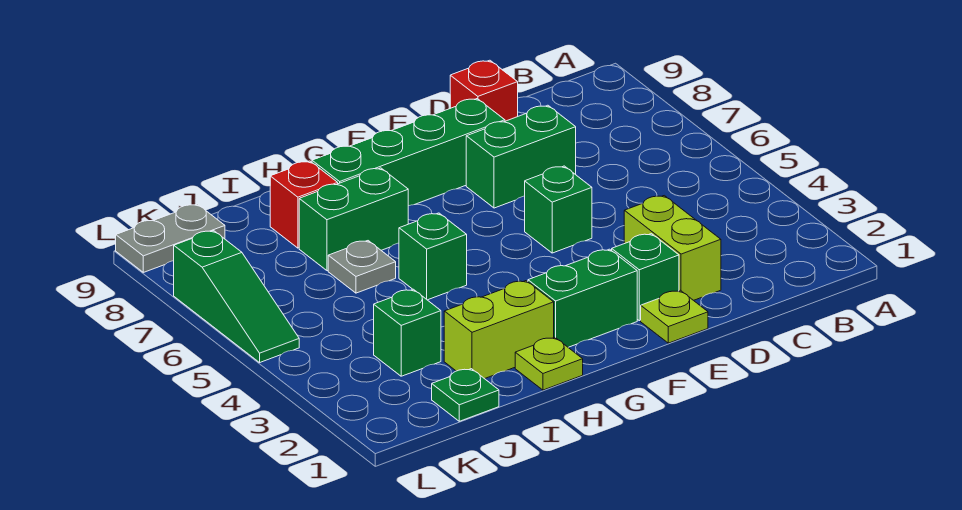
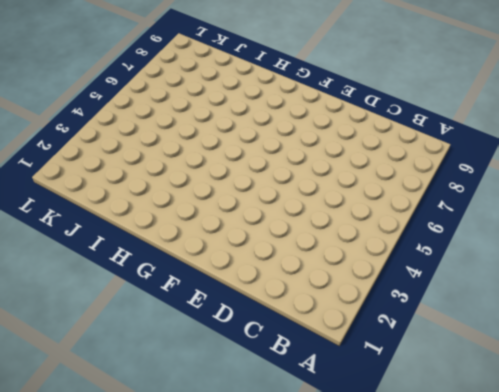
none -> lime brick D2:D3 level 1
none -> green brick D7:E7 level 1
none -> red brick D9 level 1

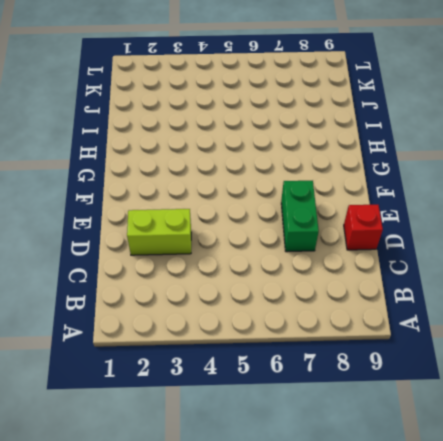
none -> lime plate E1 level 1
none -> green brick E2 level 1
none -> green brick E5 level 1

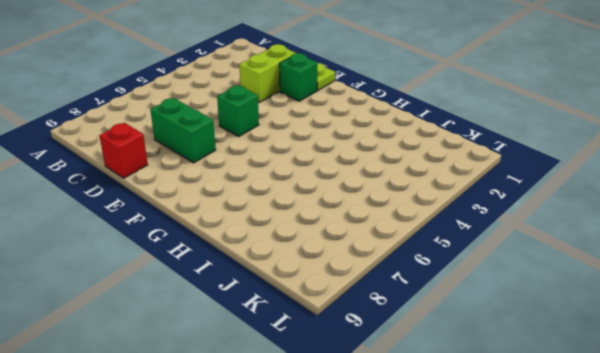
none -> green brick E8:H8 level 1
none -> green brick F2:G2 level 1
none -> lime plate H1 level 1

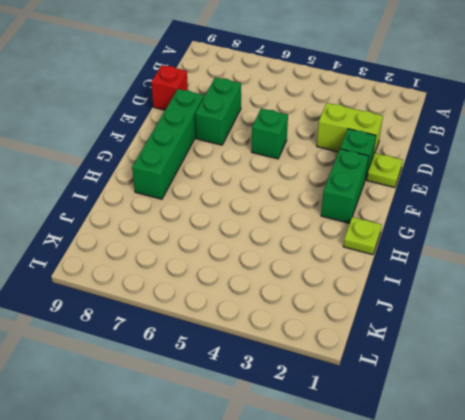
none -> lime brick H2:I2 level 1
none -> green brick H5 level 1
none -> green brick H7:I7 level 1

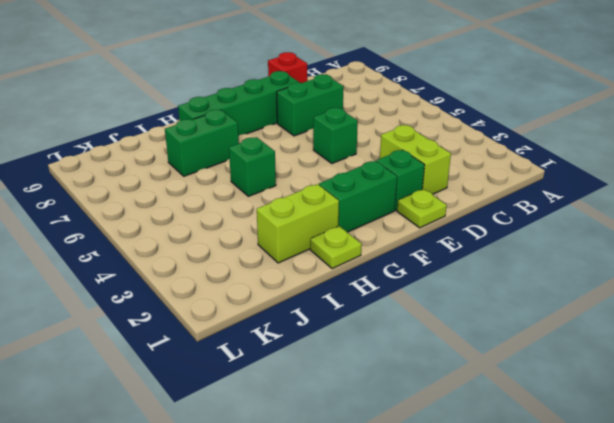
none -> grey plate I6 level 1
none -> red brick I8 level 1
none -> green plate J1 level 1

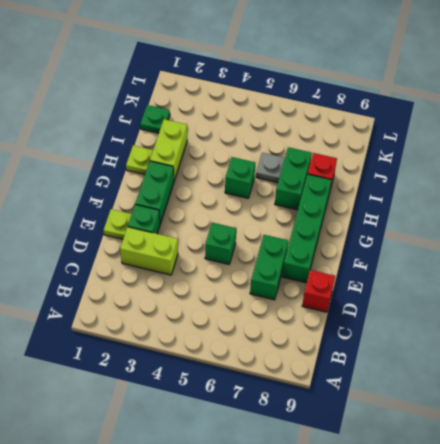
none -> green brick J3 level 1
none -> grey plate K9:L9 level 1
none -> green slope L5:L7 level 1 top 7

